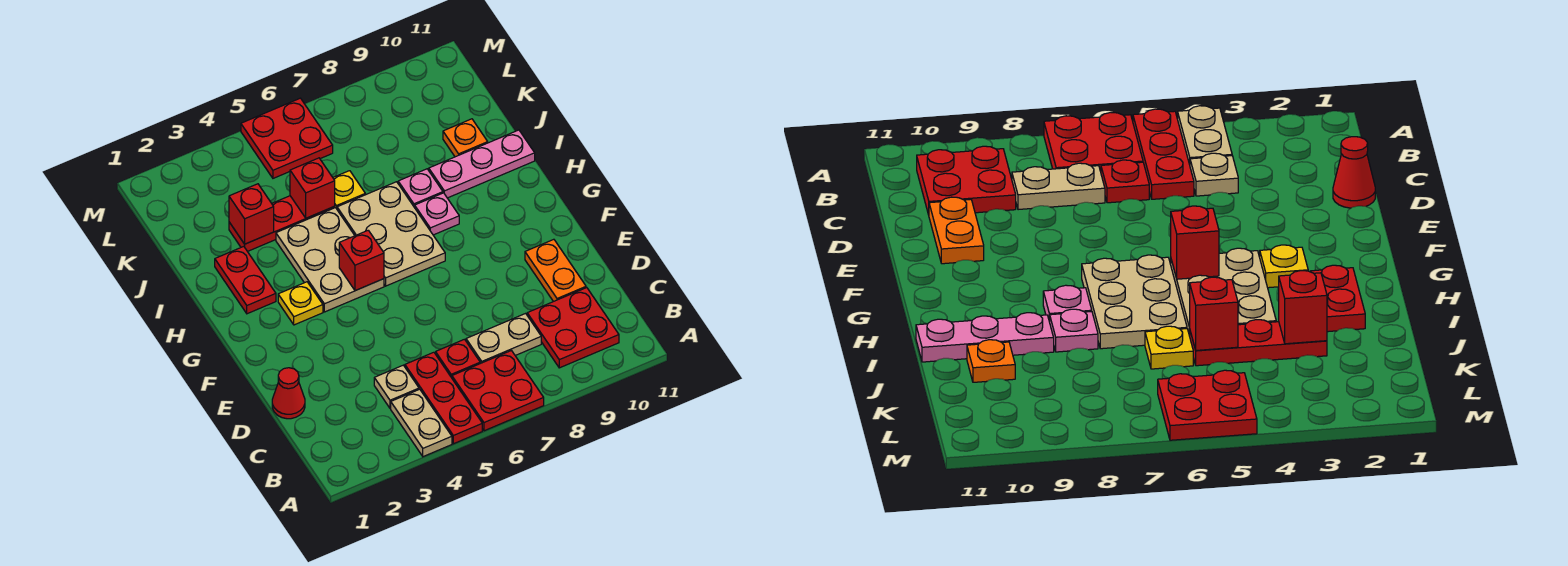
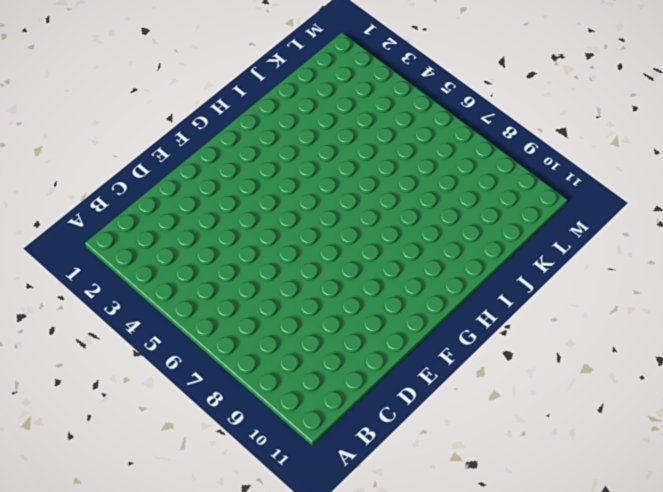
none -> tan plate A4:B4 level 1
none -> red plate A5:C5 level 1
none -> red plate A6:B7 level 1

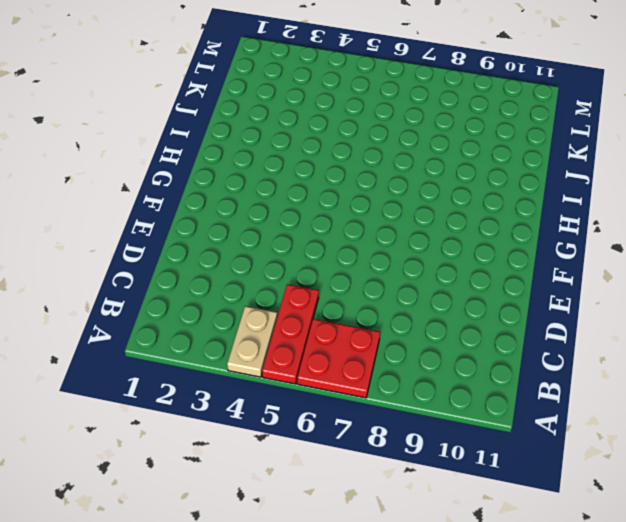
none -> red plate B9:C10 level 1
none -> tan plate C4 level 1
none -> red plate C6 level 1

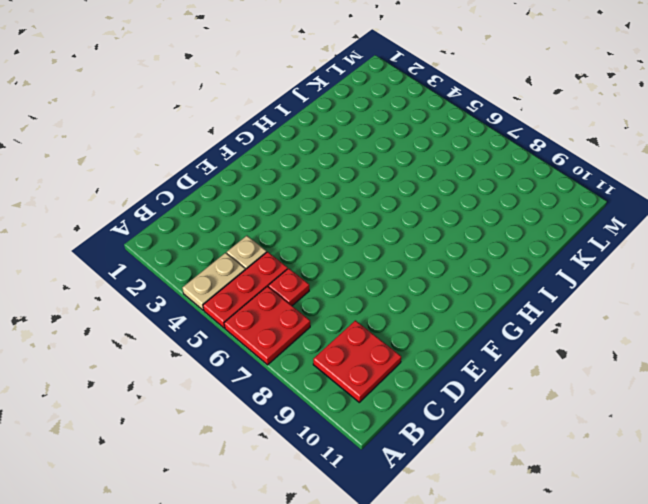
none -> tan plate C7:C8 level 1
none -> red cone D1 level 1
none -> orange plate D10:E10 level 1

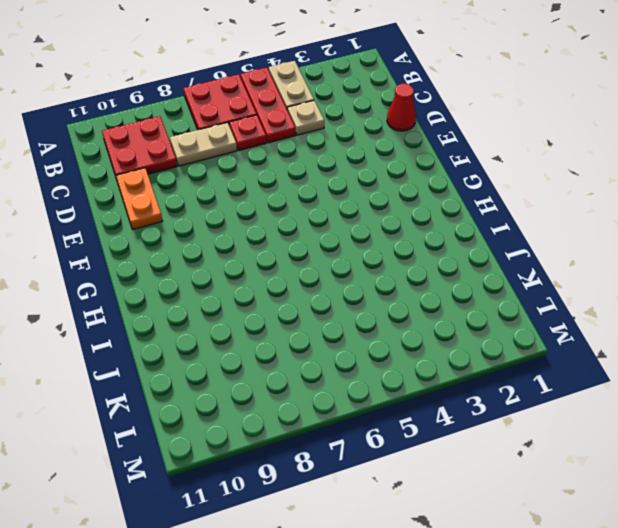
none -> yellow plate G3 level 1
none -> tan plate G4:I5 level 1
none -> tan plate G6:I7 level 1

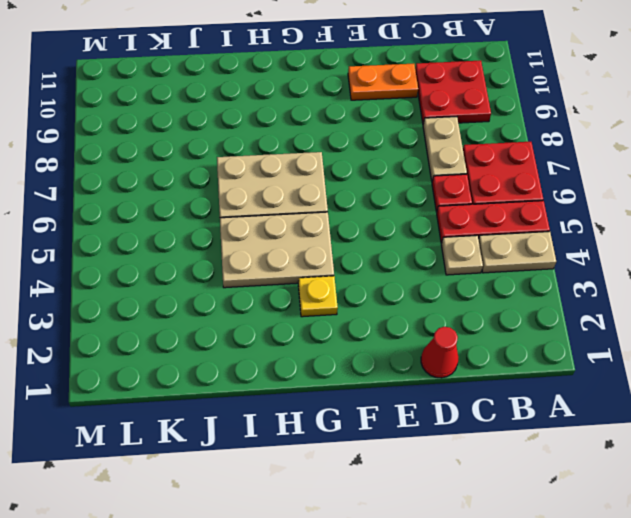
none -> red plate H2:I2 level 1
none -> pink plate H8 level 1
none -> pink plate I8 level 1

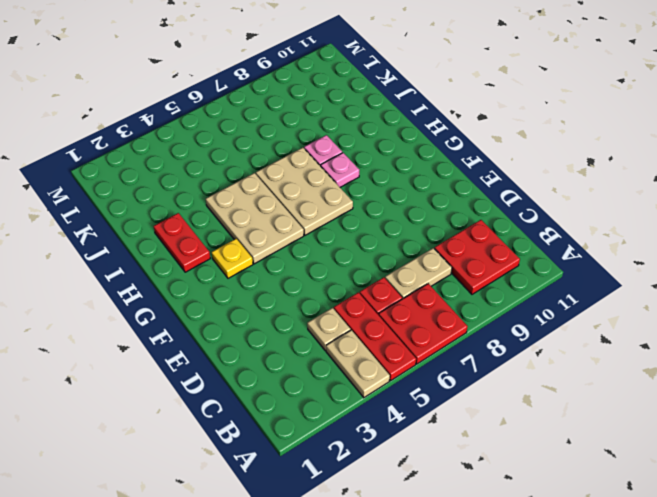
none -> red cone D1 level 1
none -> orange plate D10:E10 level 1
none -> pink plate I9:I11 level 1

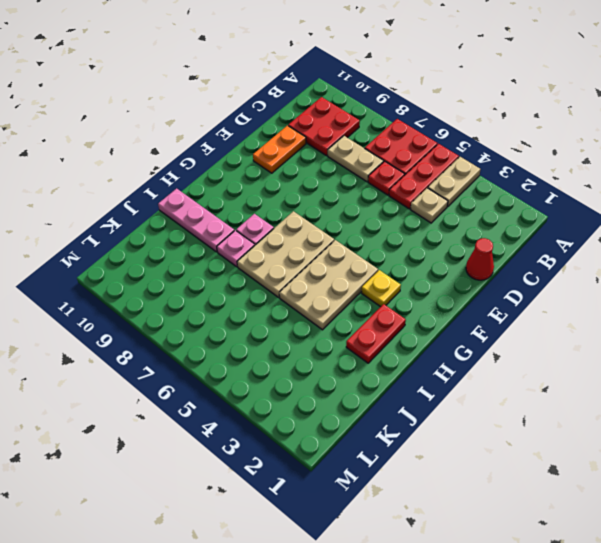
none -> red plate J3:J5 level 1
none -> yellow plate J6 level 1
none -> orange plate J10 level 1

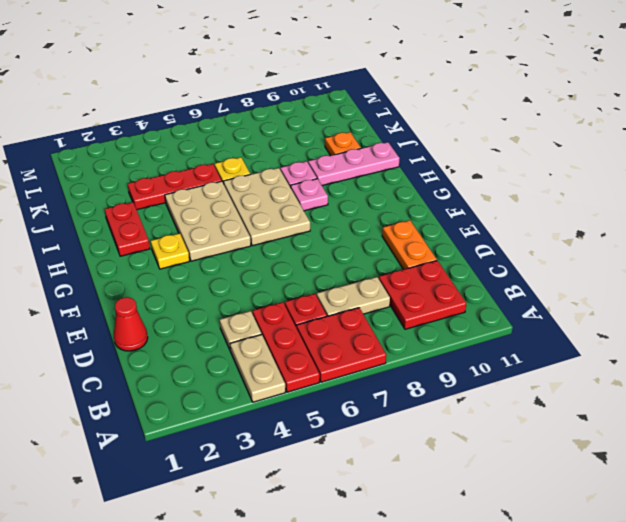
none -> red plate L5:M6 level 1
none -> red brick G5 level 2
none -> red brick J3 level 2

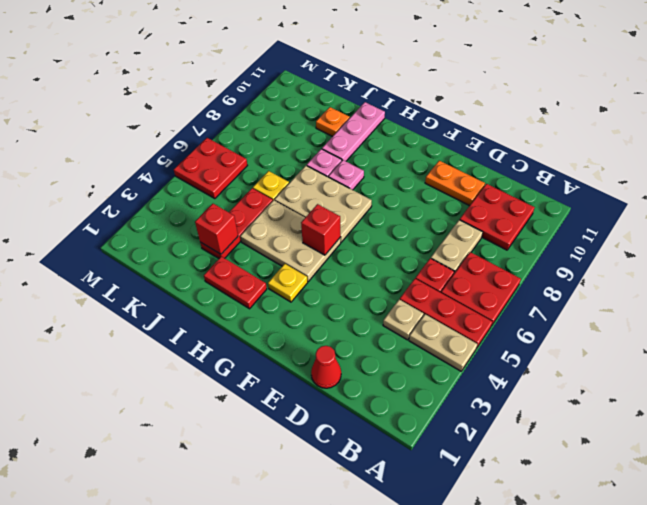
none -> red brick J5 level 2

